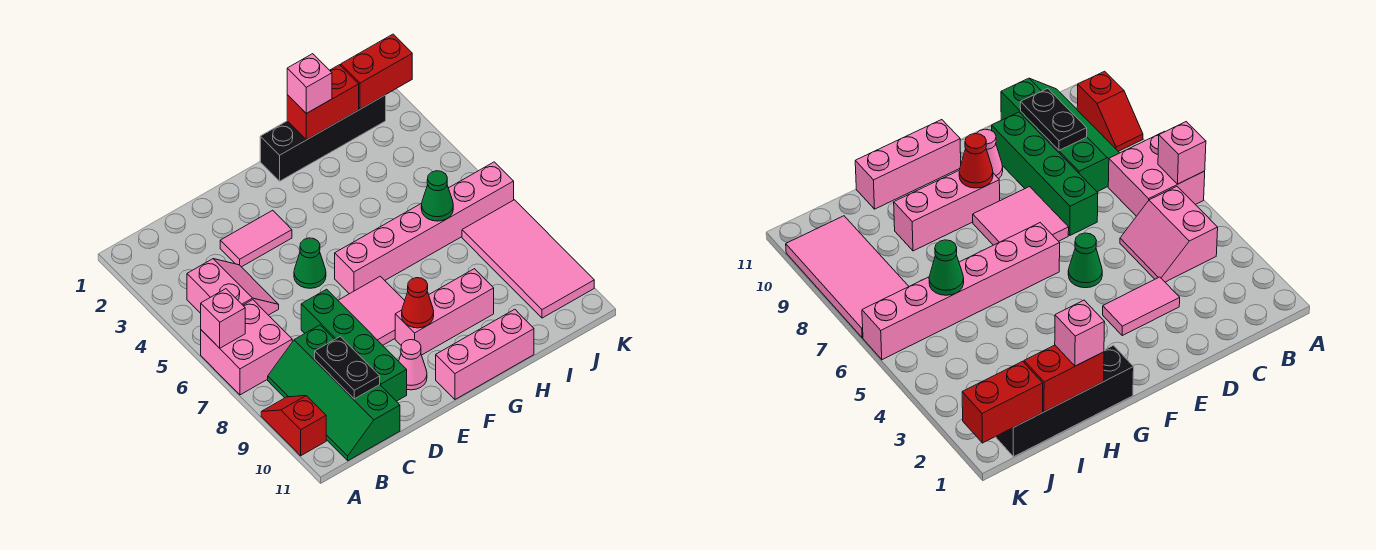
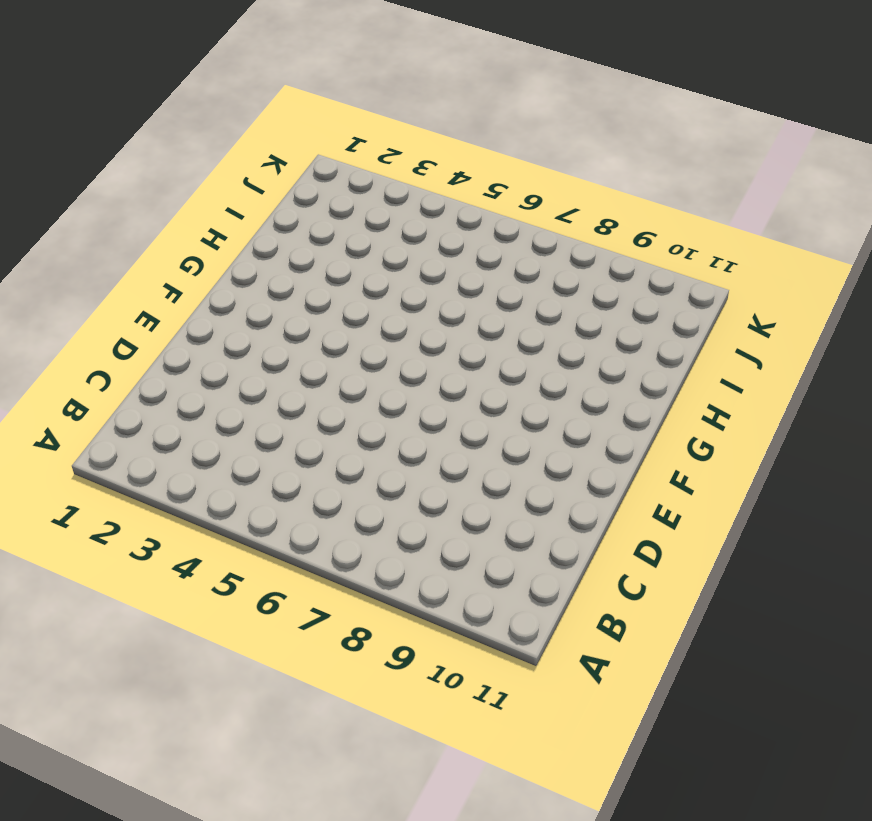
none -> pink brick A6:B7 level 1
none -> red slope A9:A10 level 1 top 10
none -> pink slope B4:C5 level 1 top B

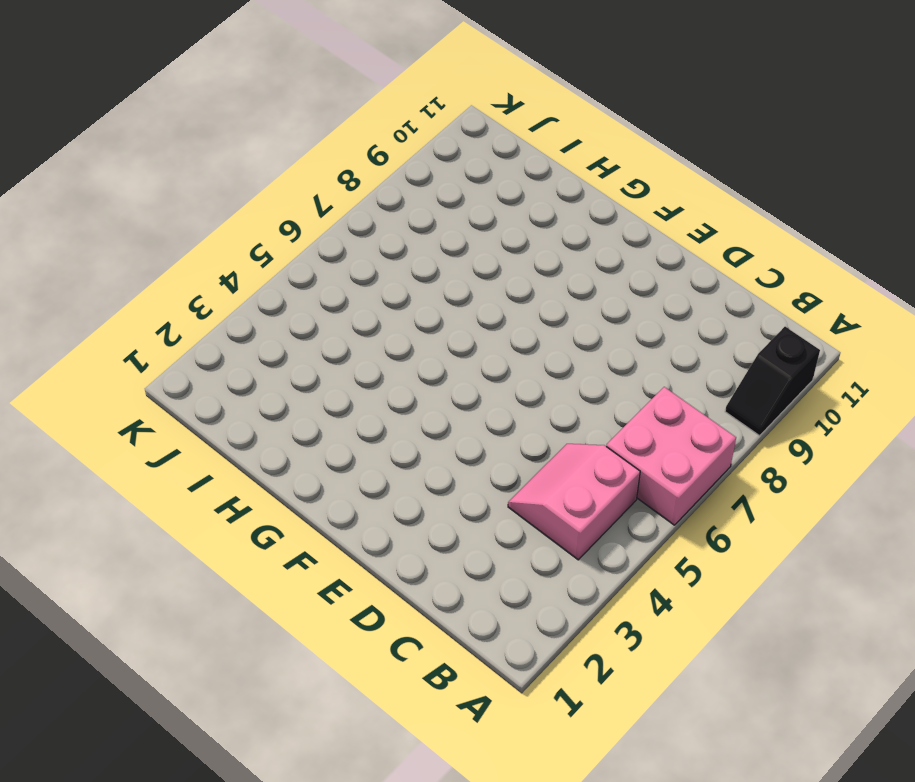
black slope A9:A10 level 1 top 10 -> red slope A9:A10 level 1 top 10
none -> green slope B8:C11 level 1 top C
none -> pink tile D3:E3 level 1
none -> green brick D7:D10 level 1

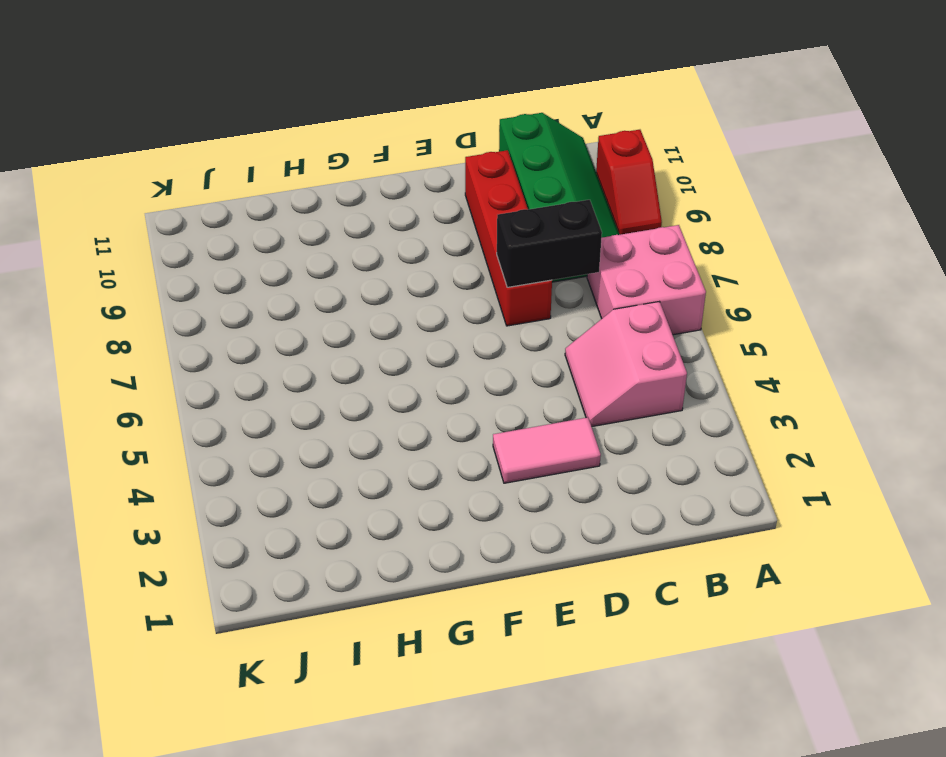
black brick C7:D7 level 2 -> none
red brick D7:D10 level 1 -> green brick D7:D10 level 1
none -> green cone E5 level 1
none -> pink tile E7:F8 level 1
none -> pink cone E10 level 1

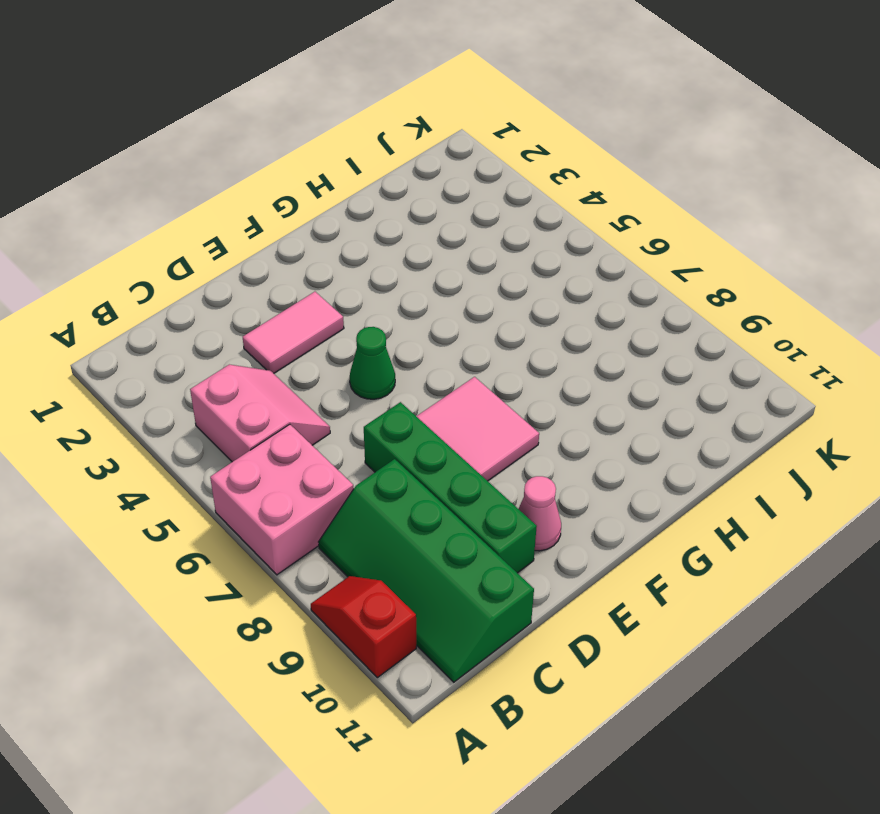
none -> pink brick F6:K6 level 1
none -> pink brick F9:H9 level 1
none -> pink brick F11:H11 level 1

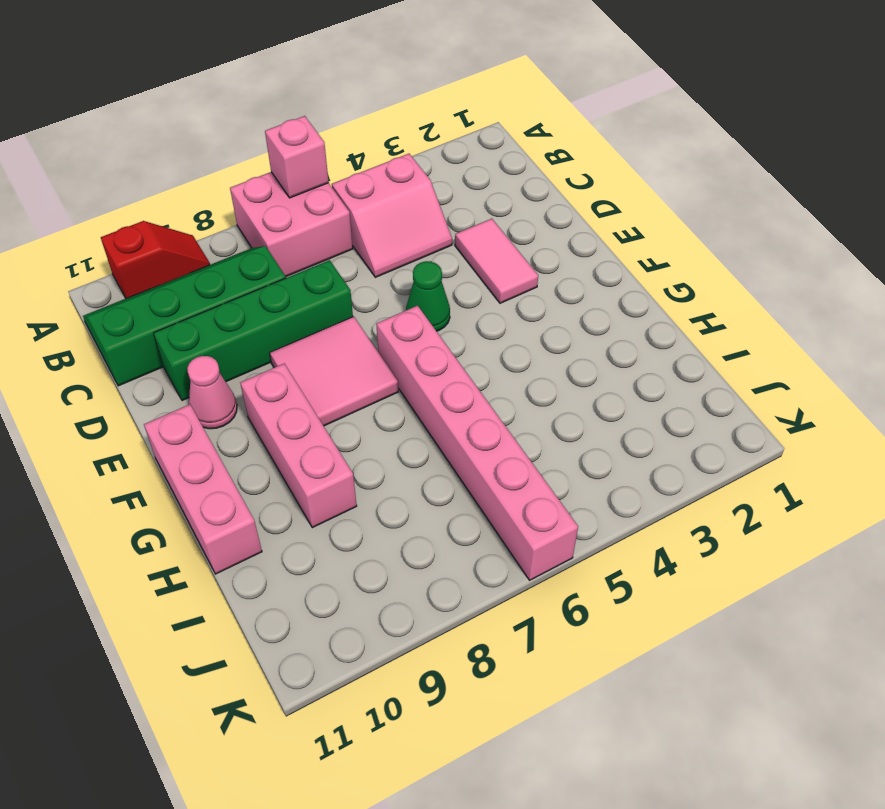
none -> black brick G1:J1 level 1
none -> pink tile J7:K10 level 1
none -> black plate C9:C10 level 2

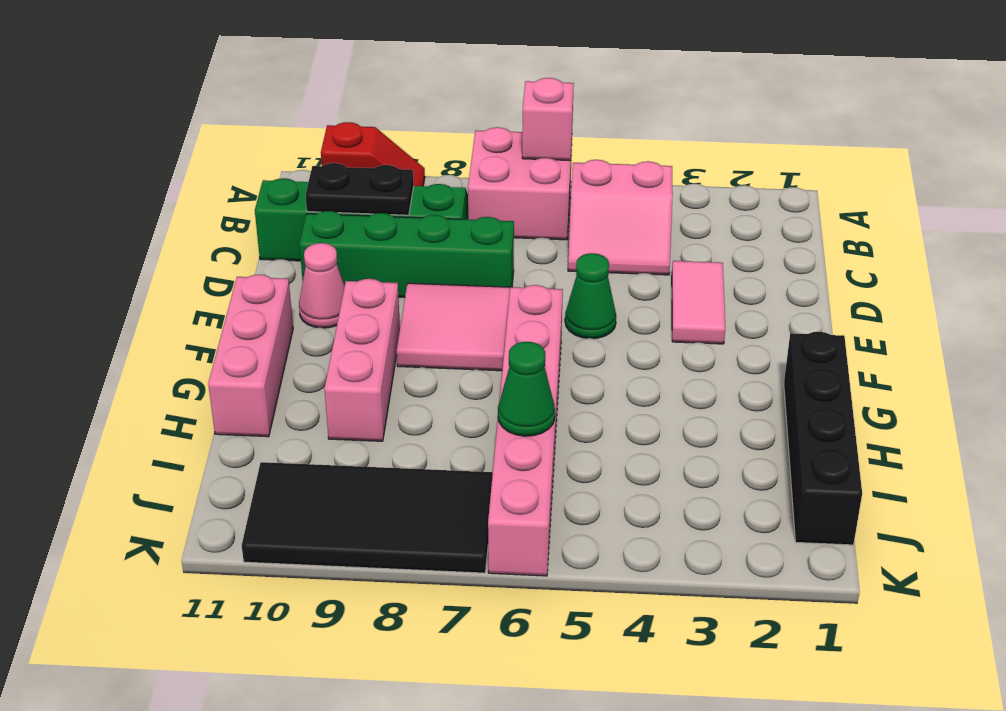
black tile J7:K10 level 1 -> pink tile J7:K10 level 1
none -> red cone F9 level 2
none -> red brick H1:I1 level 2
none -> red brick J1:K1 level 2

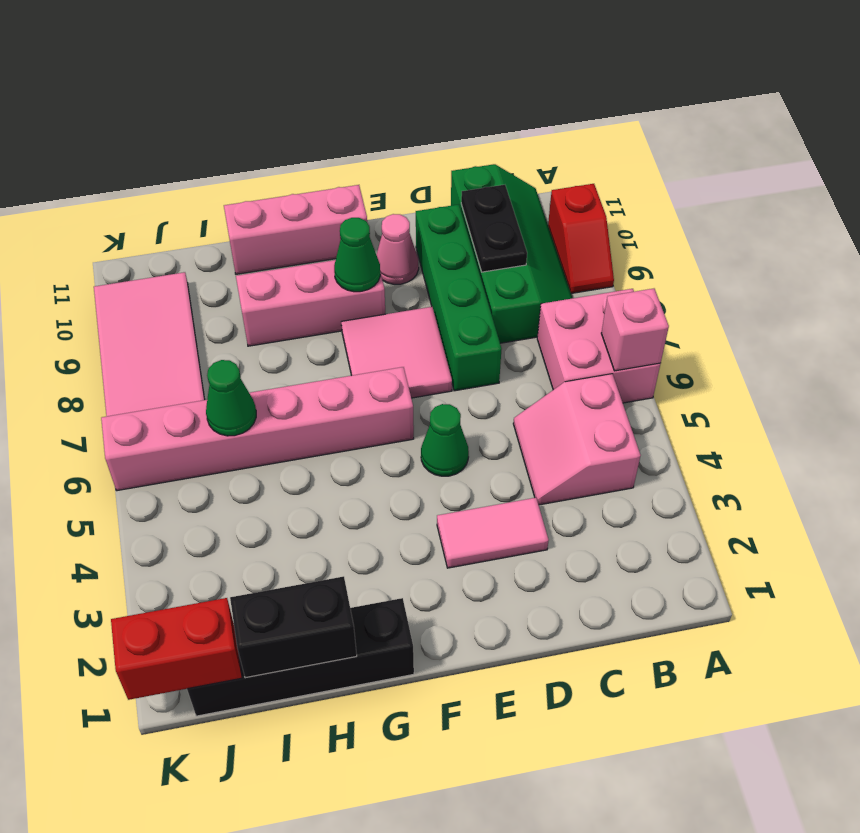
green cone F9 level 2 -> red cone F9 level 2
black brick H1:I1 level 2 -> red brick H1:I1 level 2
none -> pink brick H1 level 3

